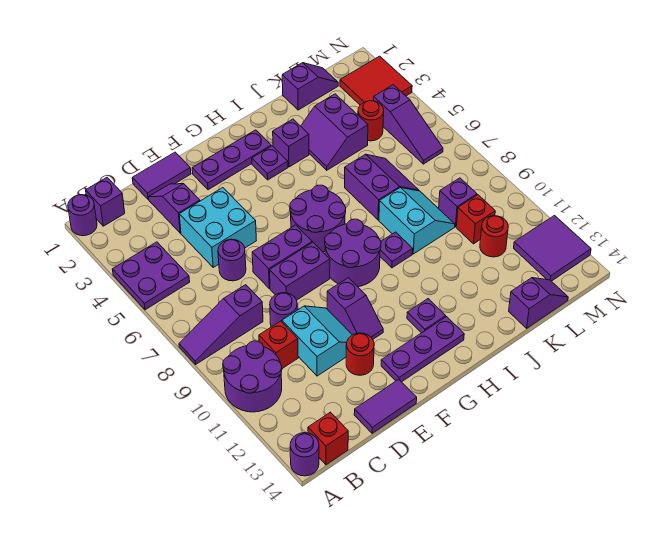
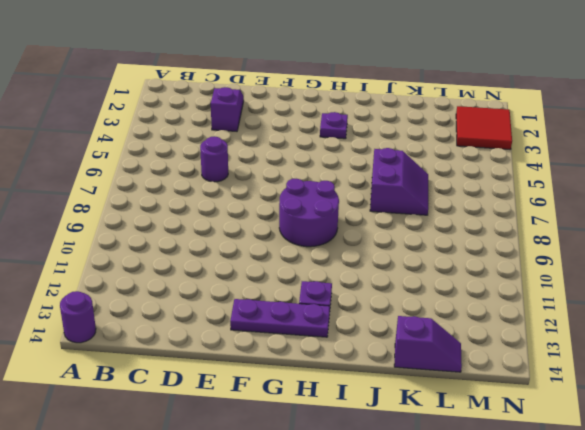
none -> purple round brick A1 level 1
none -> purple plate A4:B5 level 1
none -> purple slope A8:C8 level 1 top C
none -> purple round brick A10:B11 level 1

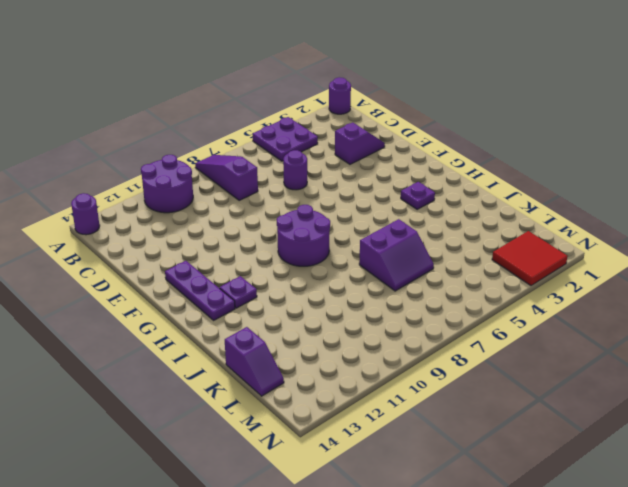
none -> purple brick B1 level 1
none -> red brick B14 level 1
none -> red brick C10 level 1
none -> purple tile D1:E1 level 1

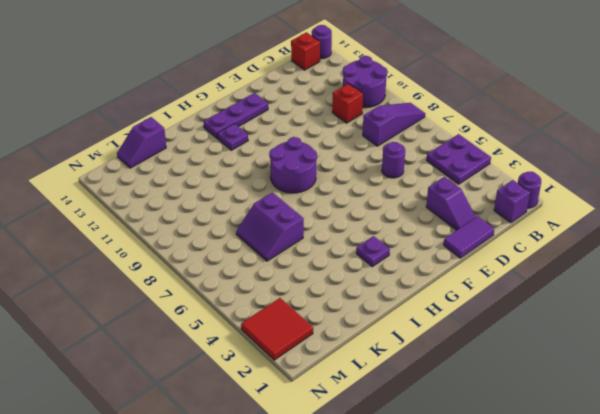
none -> cyan brick D4:E5 level 1
none -> purple round brick D9 level 1
none -> cyan slope D10:E11 level 1 top D
none -> purple tile D14:E14 level 1

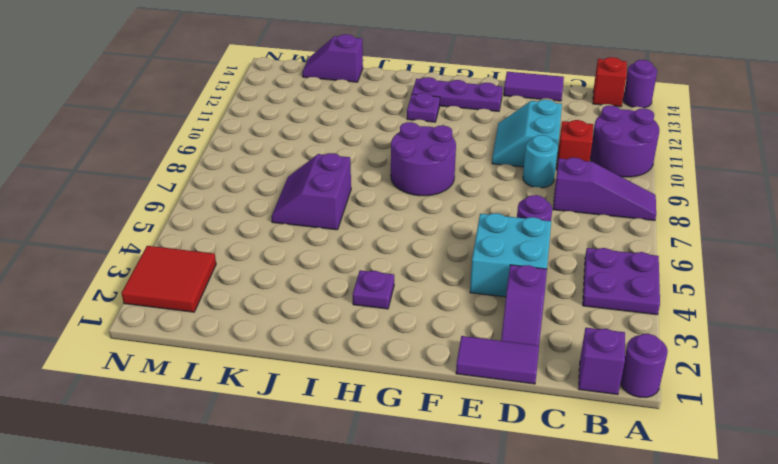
cyan round brick D9 level 1 -> purple round brick D9 level 1
none -> purple brick E7:F7 level 1
none -> purple brick E8:F8 level 1
none -> red round brick E12 level 1
none -> purple plate F2:H2 level 1

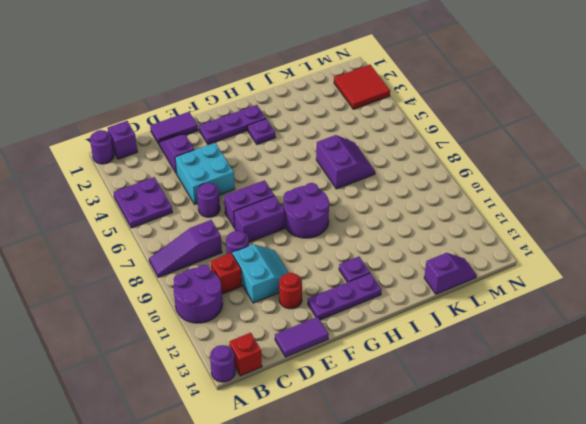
none -> purple slope F10:F11 level 1 top 10
none -> purple round brick G6:H7 level 1
none -> purple brick I3 level 1
none -> purple plate I9 level 1

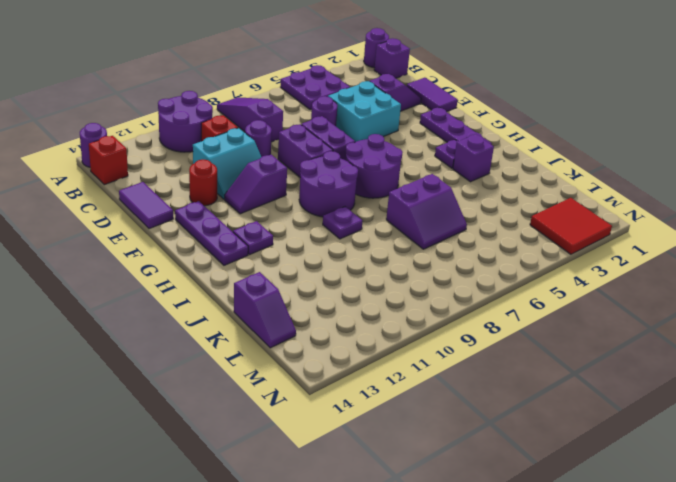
none -> purple slope J3:K4 level 1 top K
none -> cyan slope J8:K9 level 1 top J
none -> purple slope K1:L1 level 1 top K
none -> red round brick L4 level 1

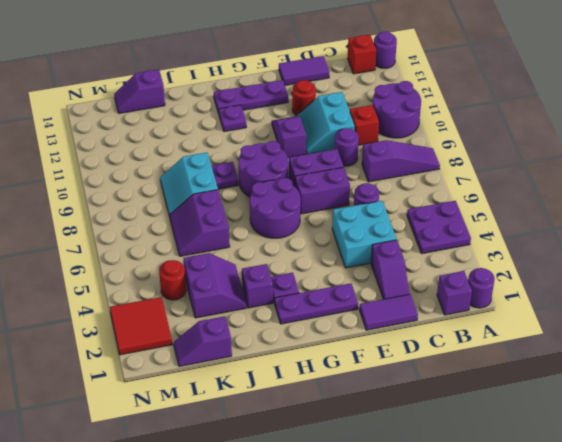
none -> purple brick L9 level 1
none -> red brick L10 level 1
none -> red round brick L11 level 1
none -> purple slope M4:M6 level 1 top 4

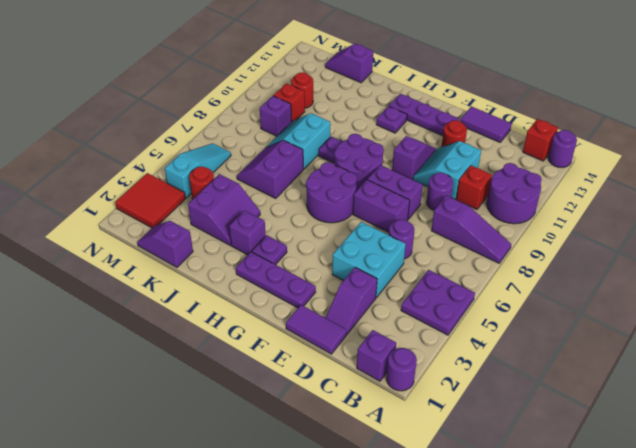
cyan slope M4:M6 level 1 top 4 -> purple slope M4:M6 level 1 top 4
none -> purple tile M12:N13 level 1

